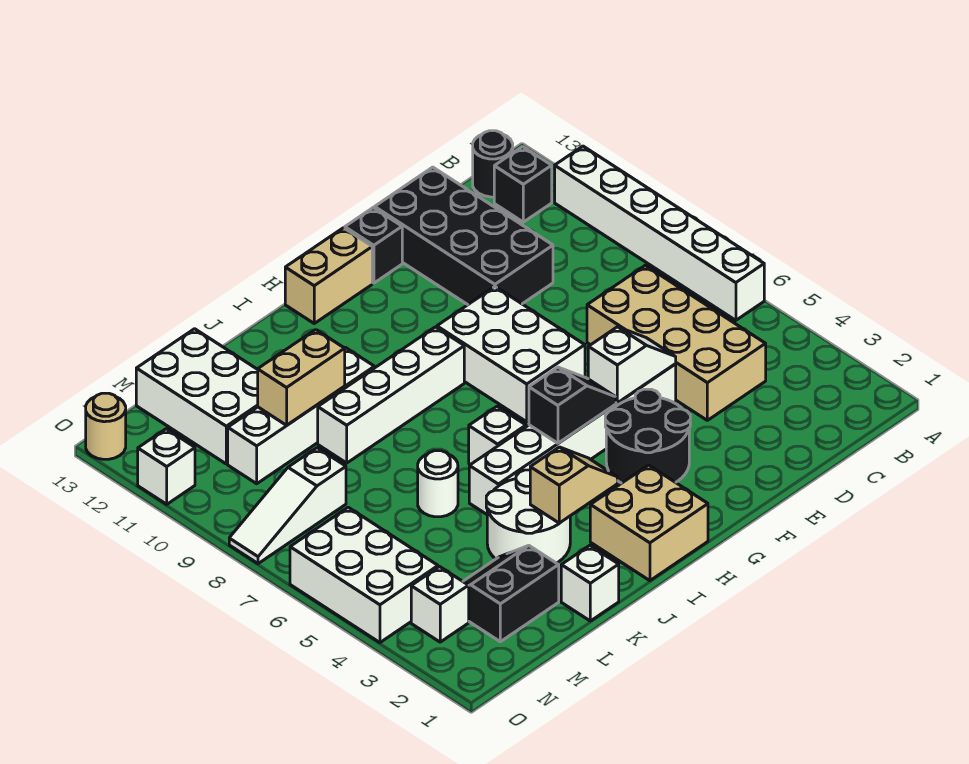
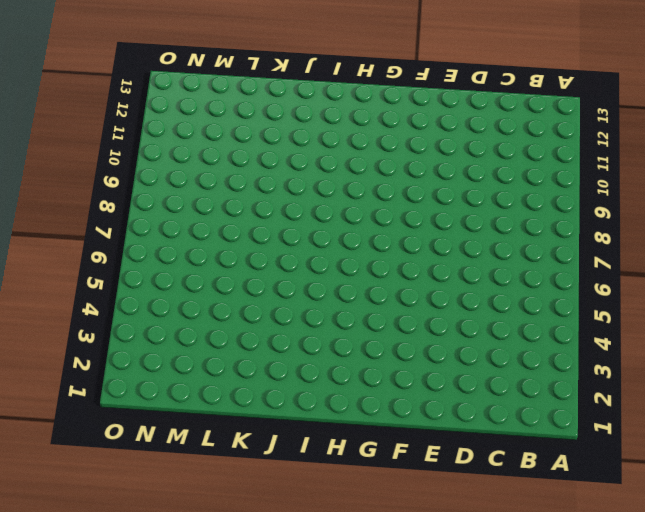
none -> white brick A6:A11 level 1
none -> black brick B12 level 1
none -> black round brick B13 level 1

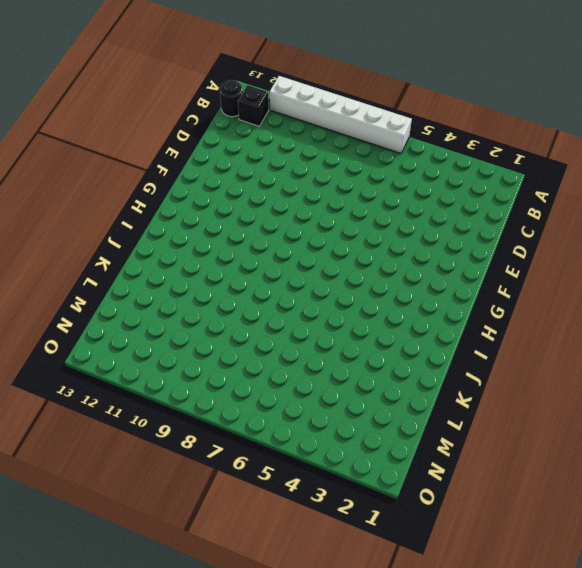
none -> tan brick C4:D7 level 1
none -> black brick D10:E13 level 1
none -> white brick E5:J5 level 1

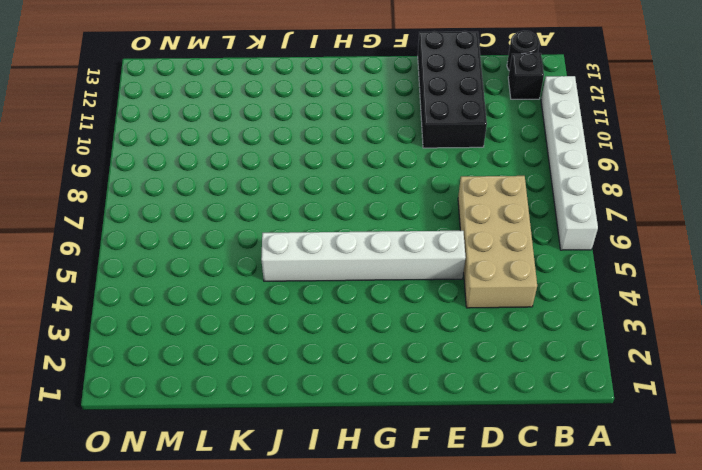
none -> black round brick F3:G4 level 1
none -> white brick F7:G9 level 1
none -> black brick F13 level 1

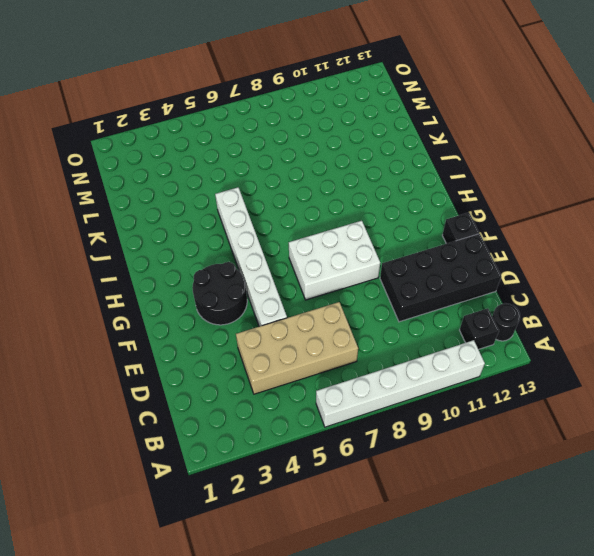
none -> tan brick G13:H13 level 1
none -> tan brick H1:I2 level 1
none -> white brick H9:K9 level 1

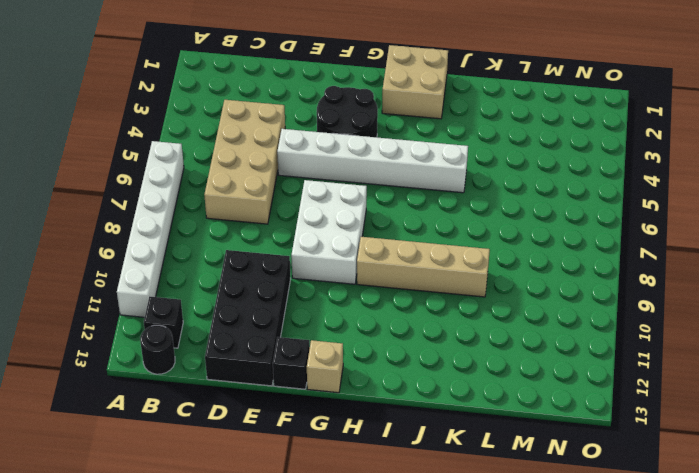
tan brick G13 level 1 -> tan brick G13:H13 level 1
tan brick H9:K9 level 1 -> white brick H9:K9 level 1
none -> white brick I6 level 1
none -> white round brick J3:K4 level 1
none -> white brick J10:M10 level 1

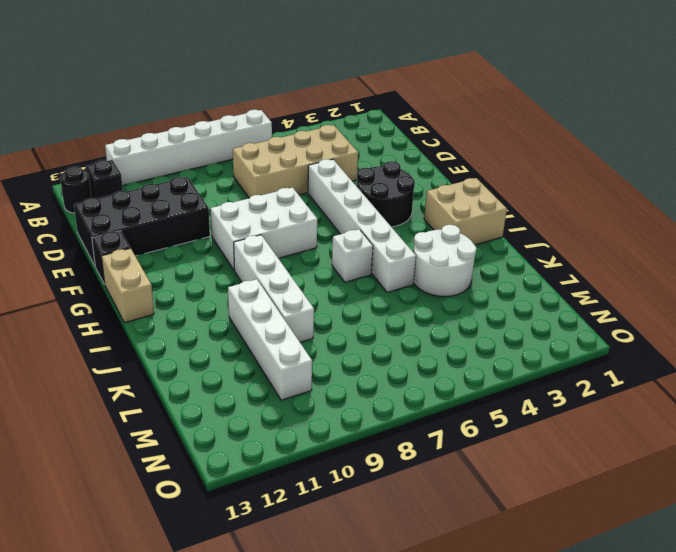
none -> white brick K1 level 1
none -> white round brick K6 level 1
none -> black slope L2:M3 level 1 top 2

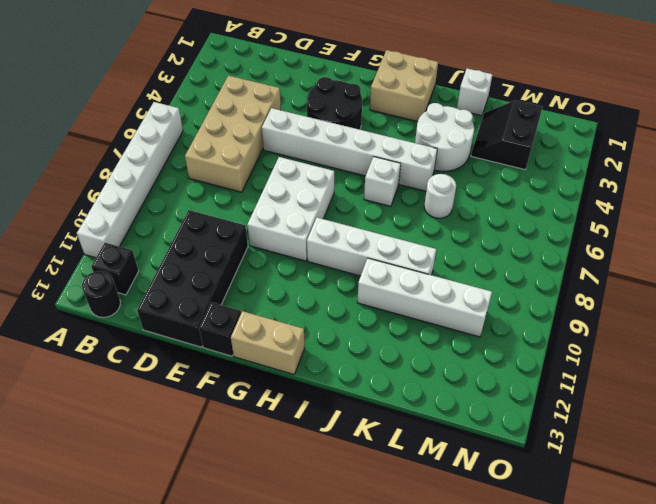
black slope L2:M3 level 1 top M -> black slope L2:M3 level 1 top 2
none -> white brick L11:M13 level 1
none -> white slope M8:O8 level 1 top M
none -> white brick N3 level 1

